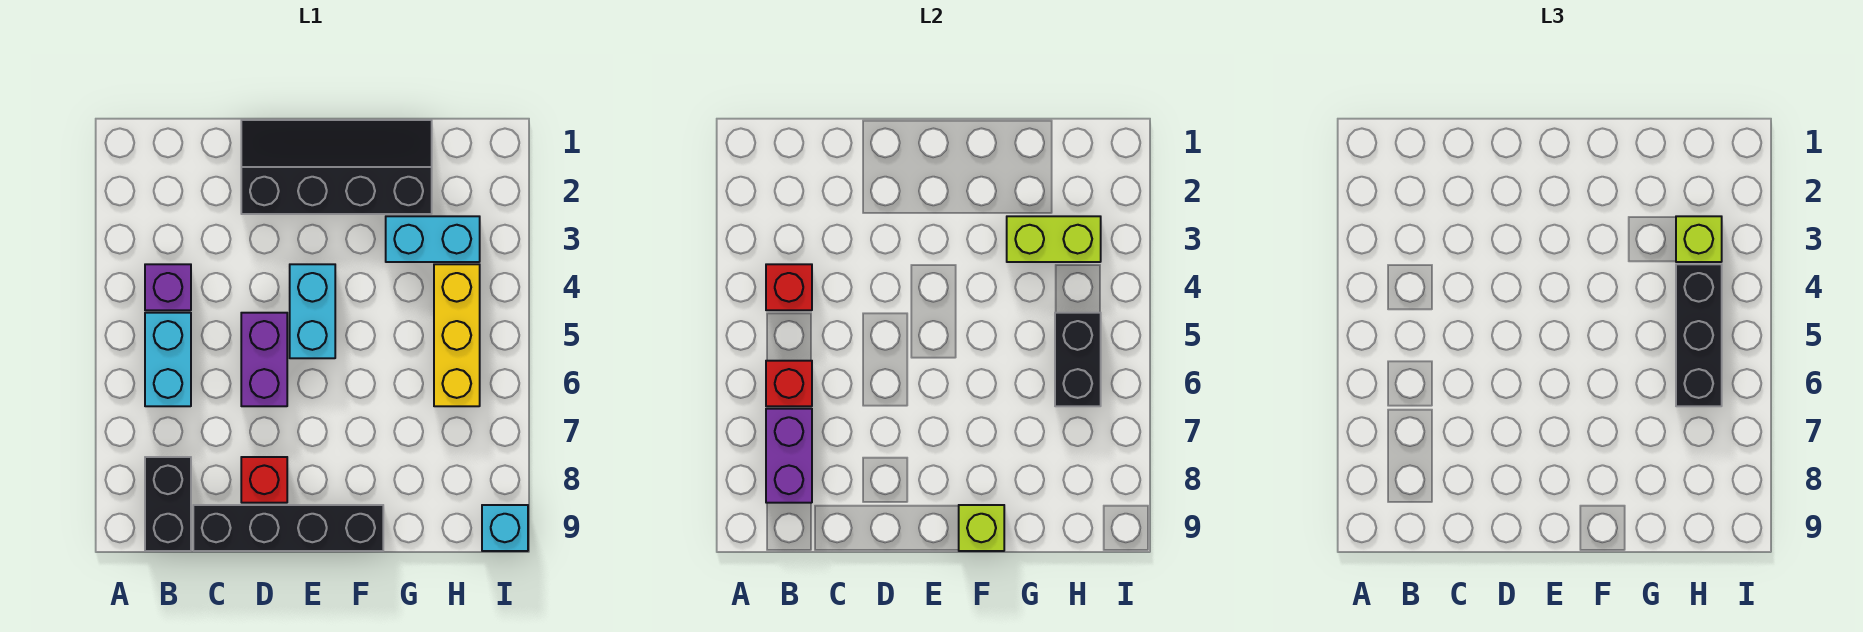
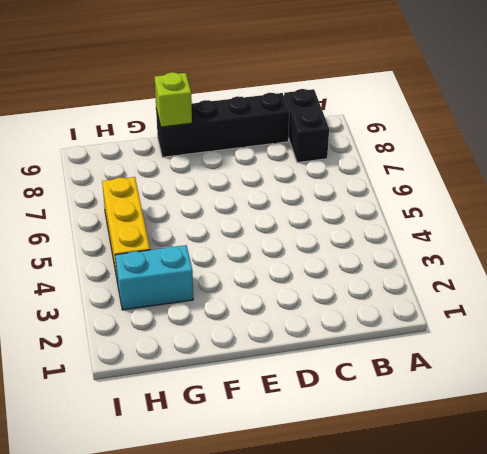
none -> purple brick B4 level 1
none -> cyan brick B5:B6 level 1
none -> black slope D1:G2 level 1 top 2

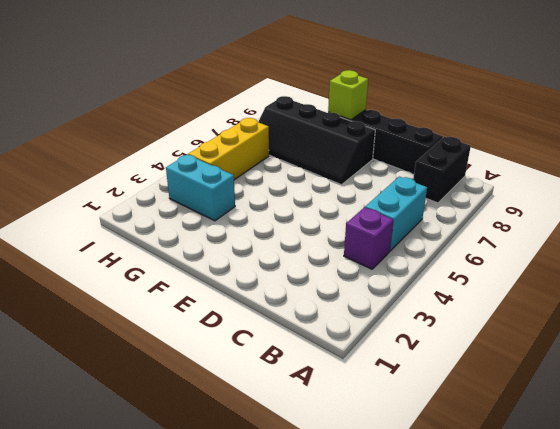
black slope E7:H8 level 1 top 8 -> black slope D1:G2 level 1 top 2
none -> purple brick D5:D6 level 1
none -> red brick D8 level 1
none -> cyan brick E4:E5 level 1

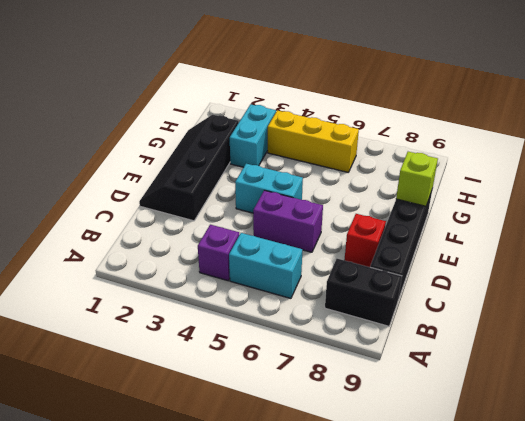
none -> cyan brick I9 level 1
none -> red brick B4 level 2
none -> red brick B6 level 2

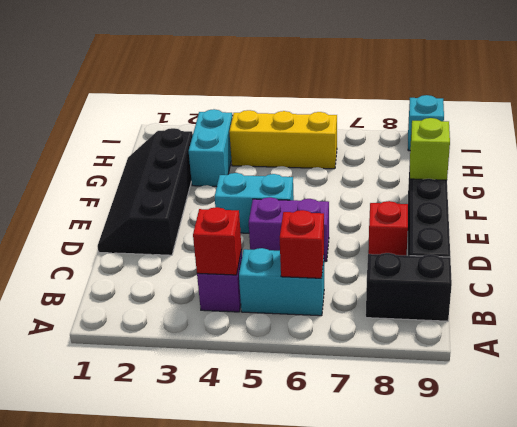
none -> purple brick B7:B8 level 2
none -> lime brick G3:H3 level 2
none -> black brick H5:H6 level 2

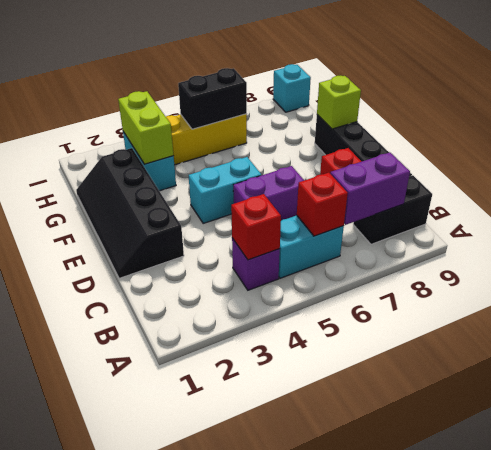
none -> lime brick H3 level 3
none -> black brick H4:H6 level 3

